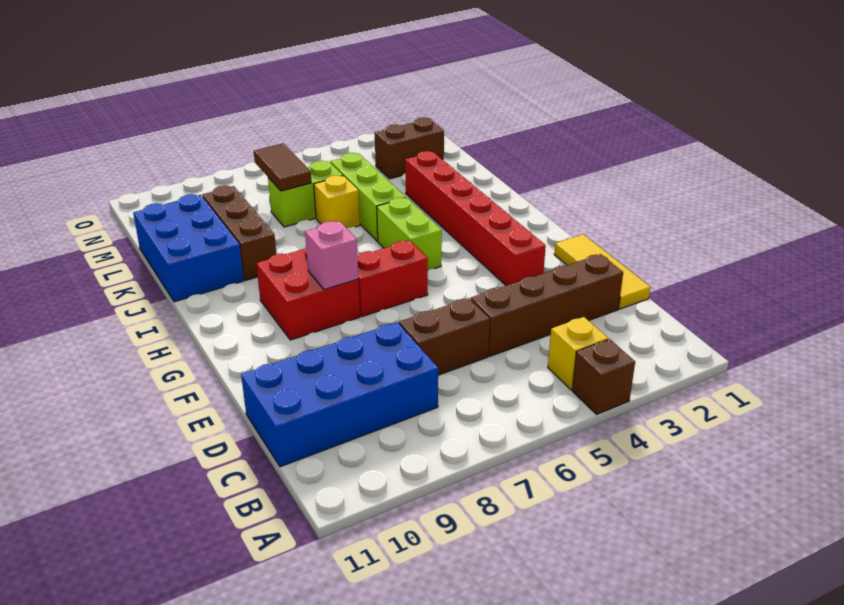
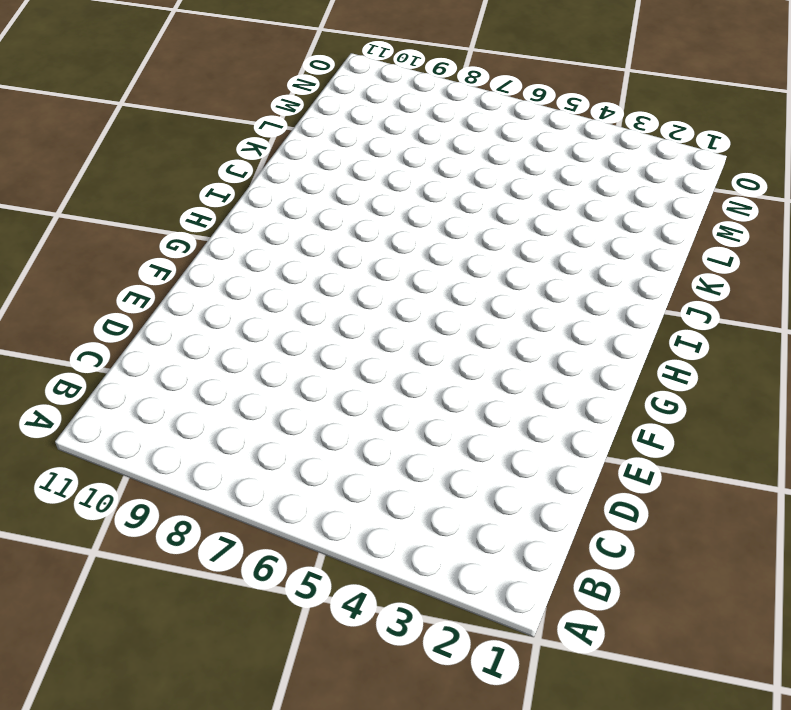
none -> brown brick A4 level 1
none -> yellow brick B4 level 1
none -> blue brick C8:D11 level 1

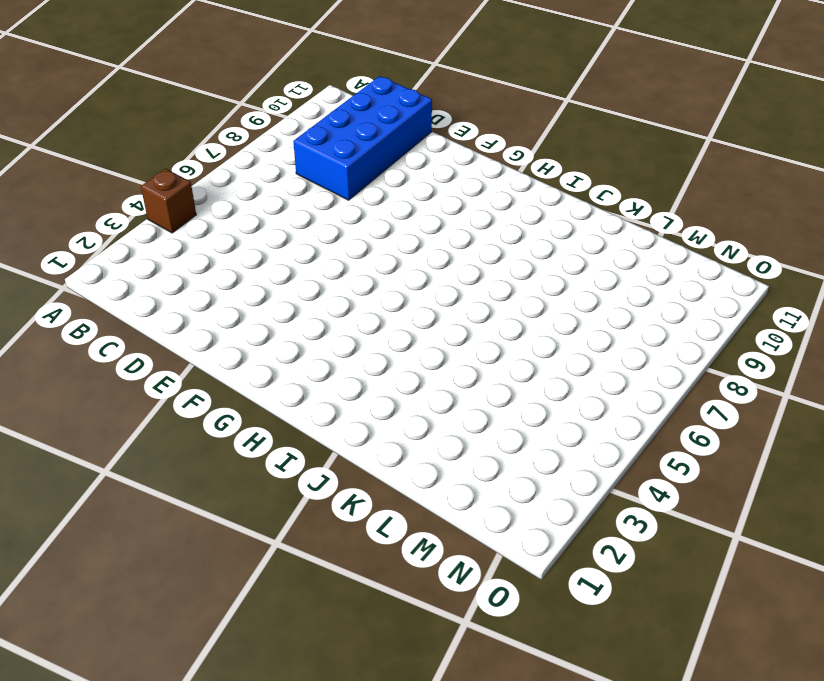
none -> yellow brick B4 level 1
none -> yellow tile D1:F1 level 1
none -> brown brick D2:D5 level 1

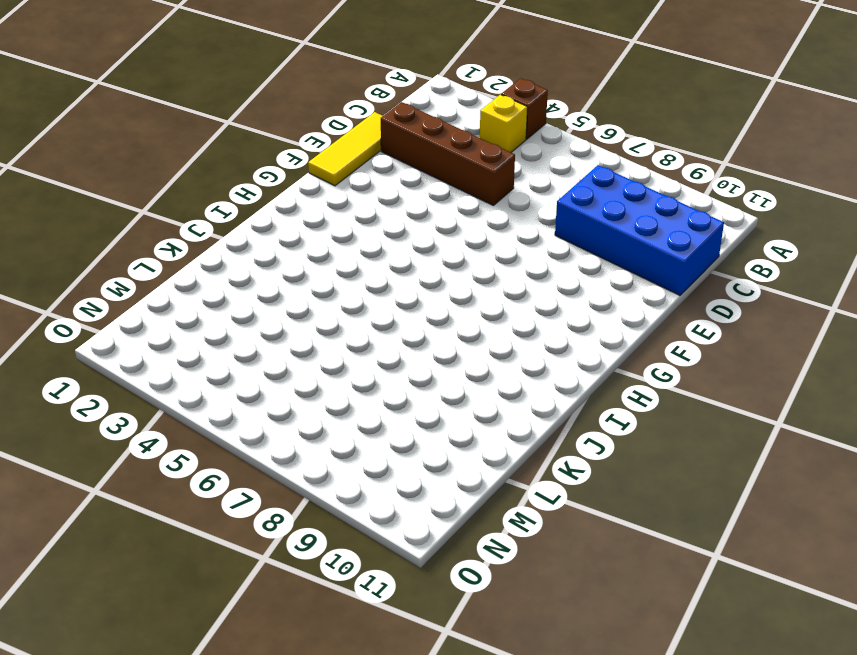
none -> brown brick D6:D7 level 1
none -> red brick F3:K3 level 1
none -> red brick G6:G7 level 1

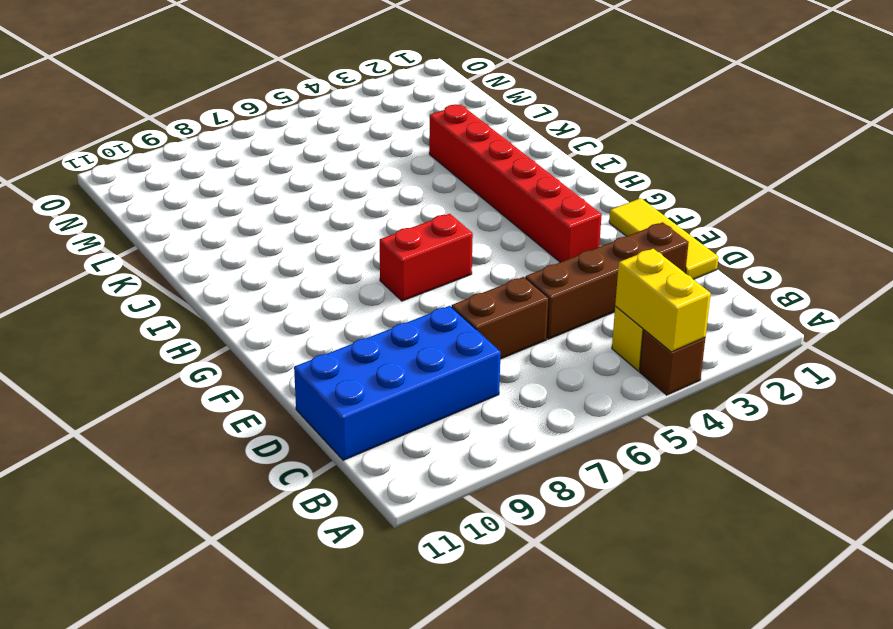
yellow brick A4:B4 level 2 -> none
none -> red brick G8:H9 level 1
none -> lime brick H5:I5 level 1
none -> lime brick J5:L5 level 1

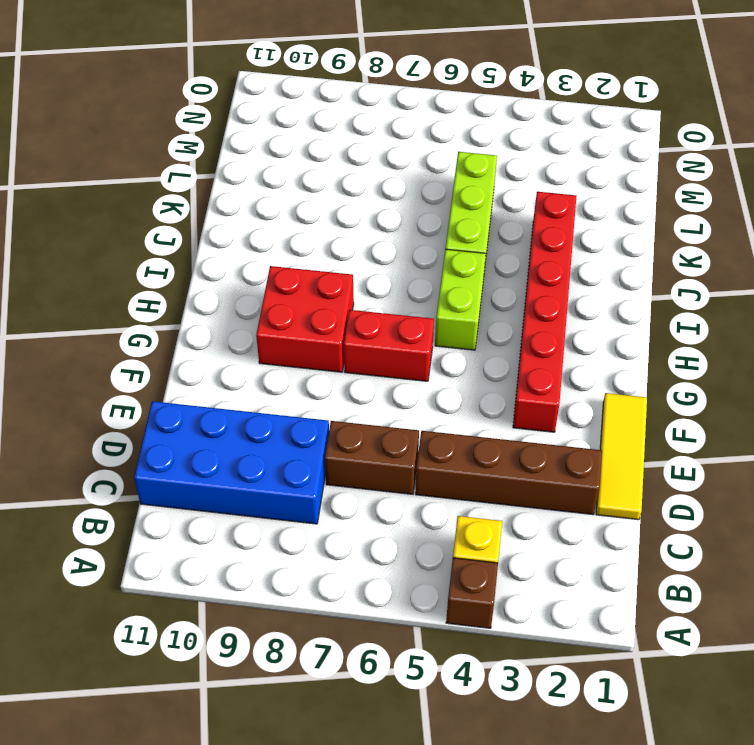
none -> brown brick J9:L9 level 1
none -> blue brick J10:L11 level 1
none -> yellow brick K6 level 1

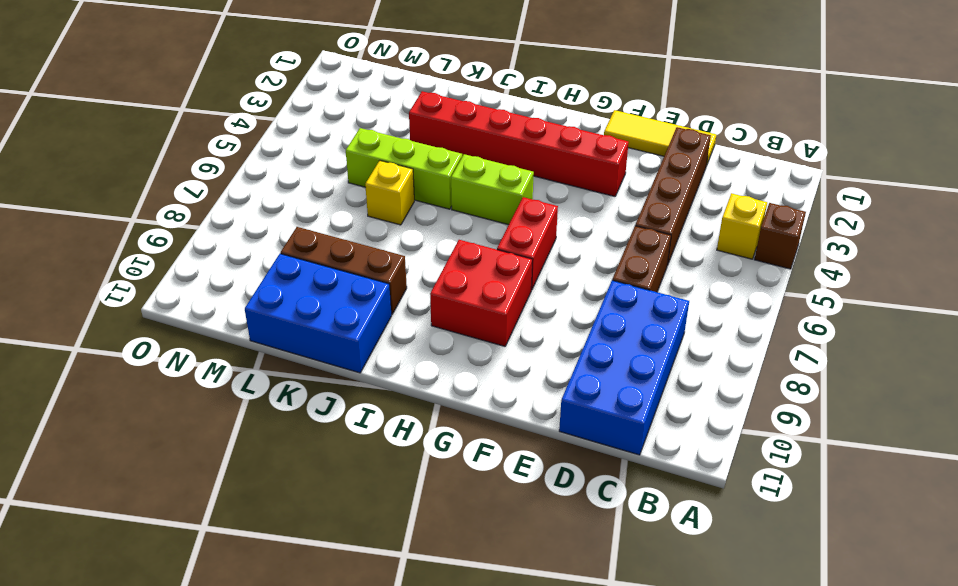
none -> lime brick L6:L7 level 1
none -> brown brick M2:M3 level 1
none -> pink brick G8 level 2

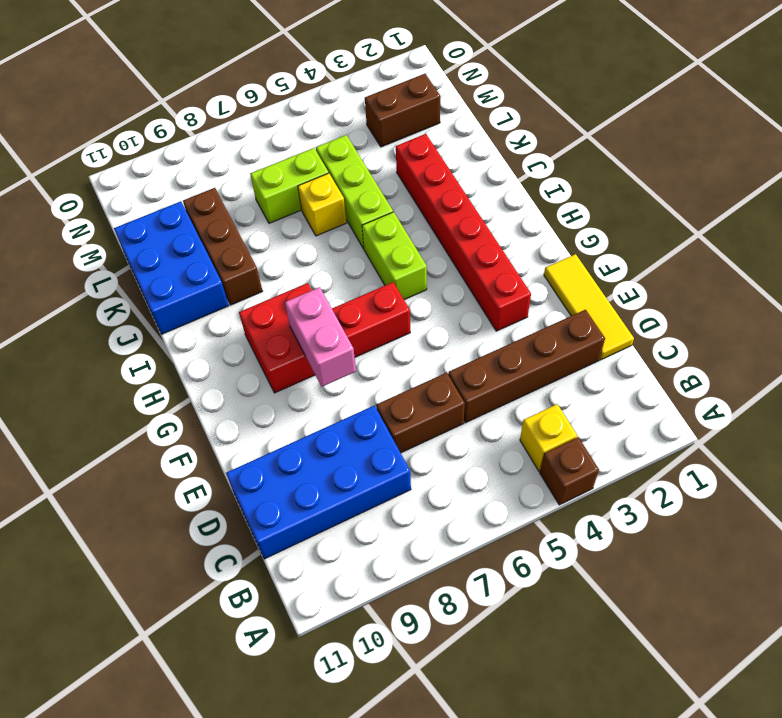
pink brick F8:G8 level 2 -> pink brick G8 level 2
none -> brown tile L7:M7 level 2

